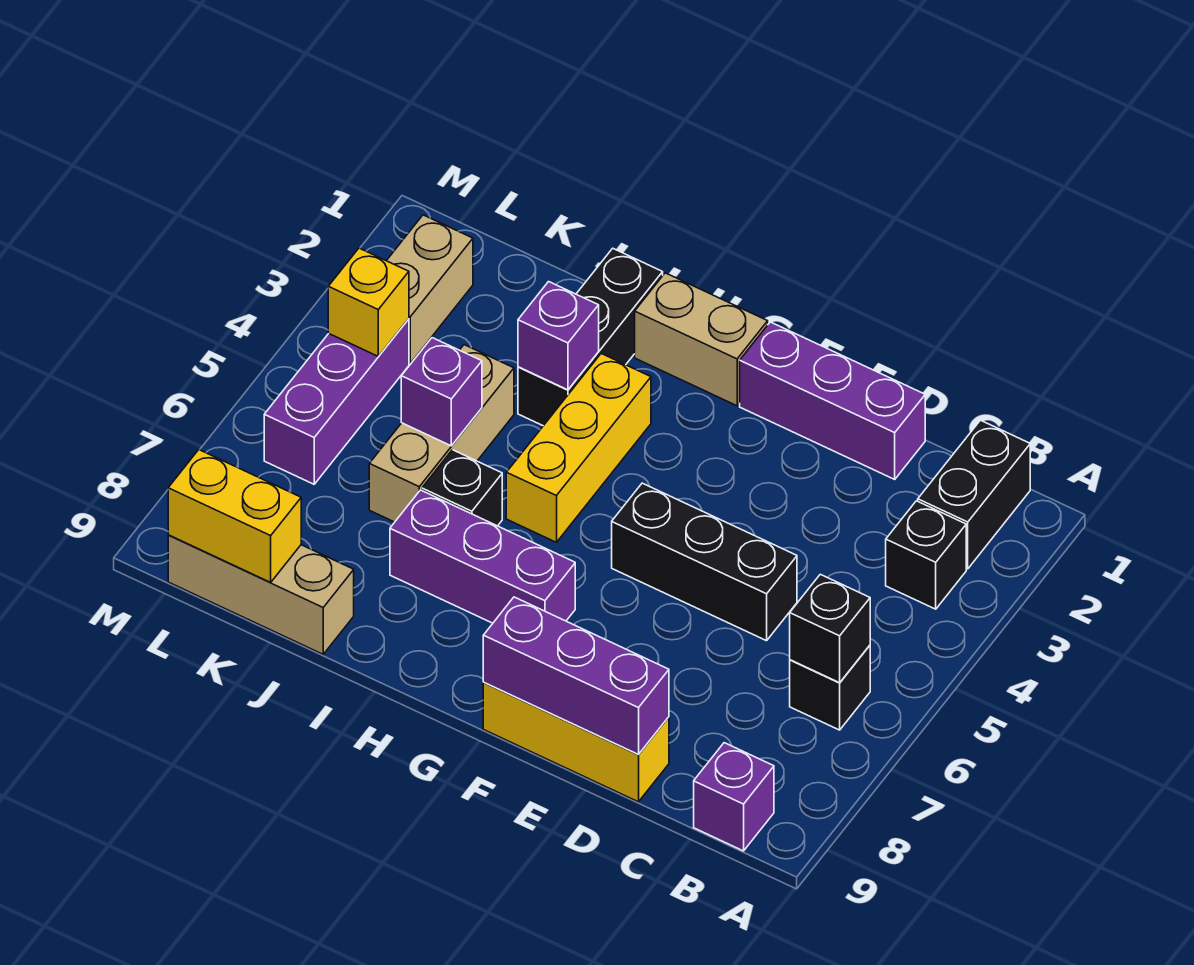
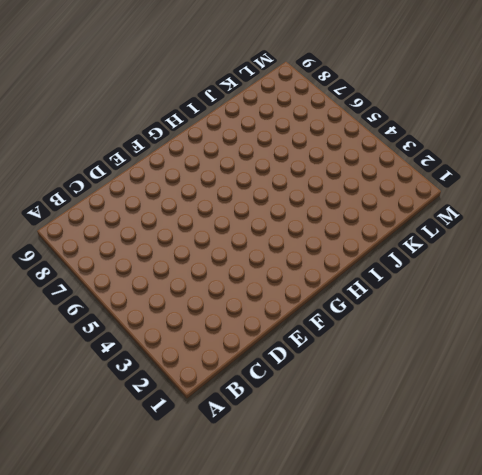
none -> black brick B1:B2 level 1
none -> black brick B3 level 1
none -> black brick B6 level 1

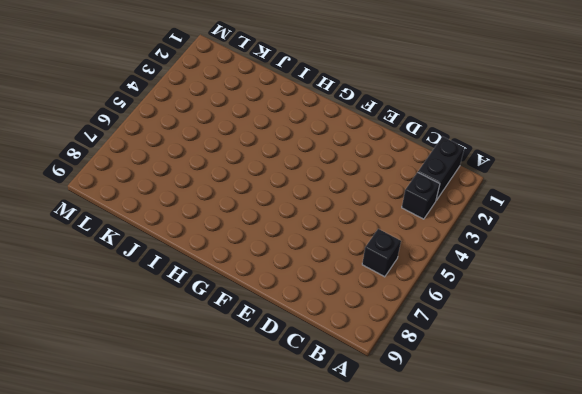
none -> purple brick B9 level 1
none -> purple brick D1:F1 level 1
none -> black brick D5:F5 level 1

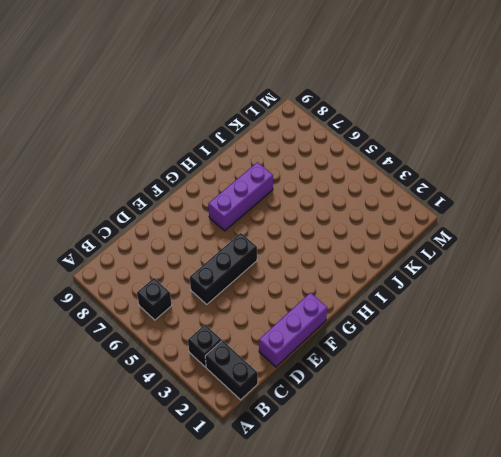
none -> purple brick B9 level 1
none -> yellow brick D9:F9 level 1
none -> tan brick G1:H1 level 1

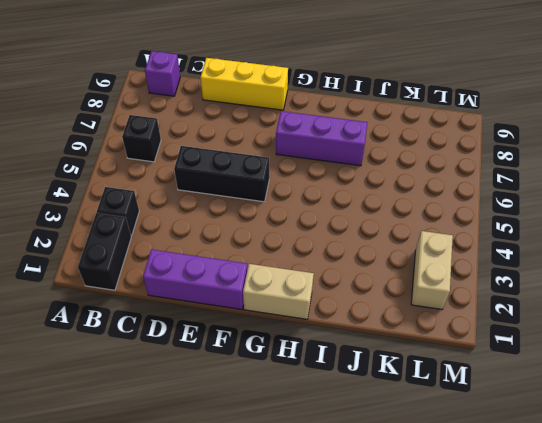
none -> yellow brick H3:H5 level 1
none -> black brick I1:I3 level 1
none -> black brick I6 level 1

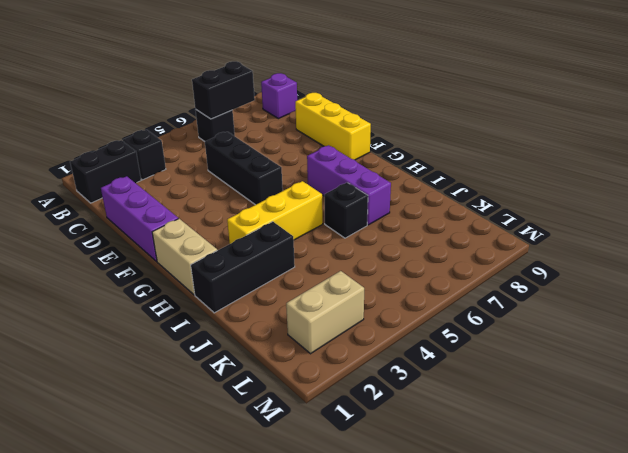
black brick B6:B7 level 2 -> black brick B6 level 2
none -> tan brick J4:J6 level 1
none -> tan brick J9:L9 level 1
none -> purple brick L4:L6 level 1

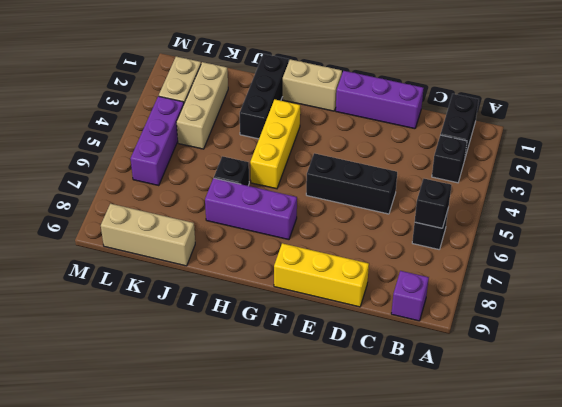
tan brick K2:K4 level 1 -> tan brick J4:J6 level 1
none -> purple brick D9:F9 level 2
none -> purple brick I3 level 2
none -> purple brick J5 level 2

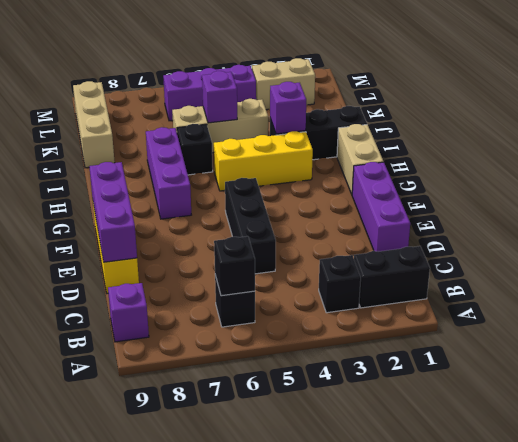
none -> yellow brick K9:L9 level 2
none -> yellow brick L4 level 2

